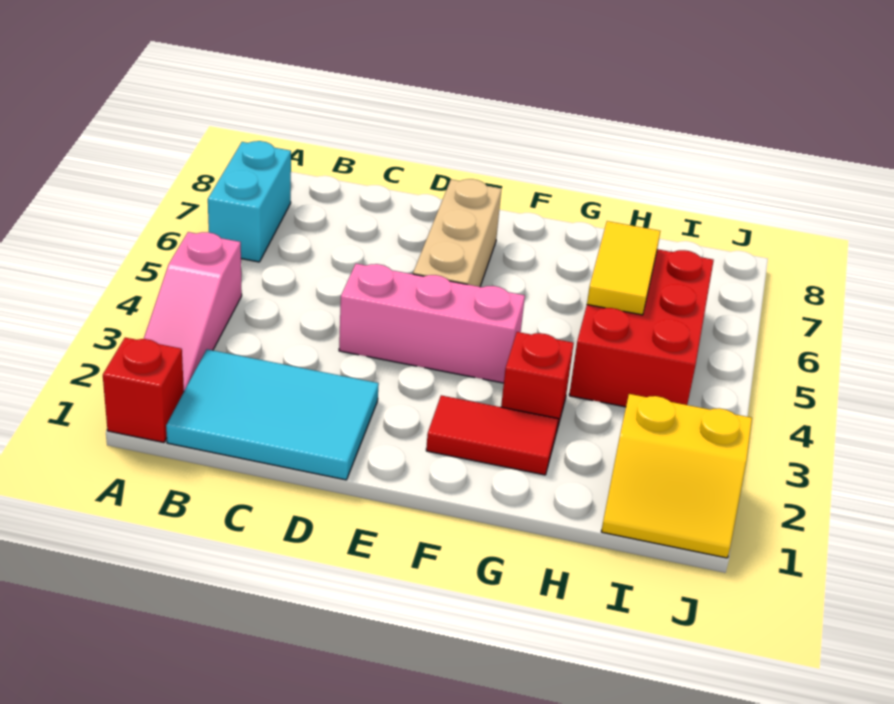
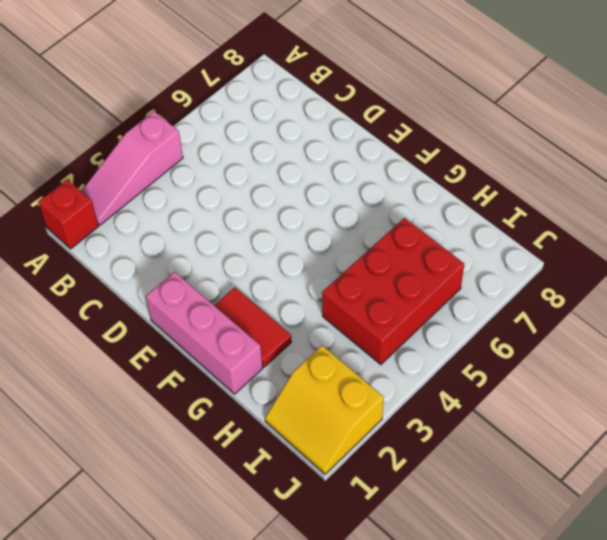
pink brick E1:G1 level 1 -> pink brick D4:F4 level 1
none -> cyan brick A6:A7 level 1
none -> cyan tile B1:D2 level 1

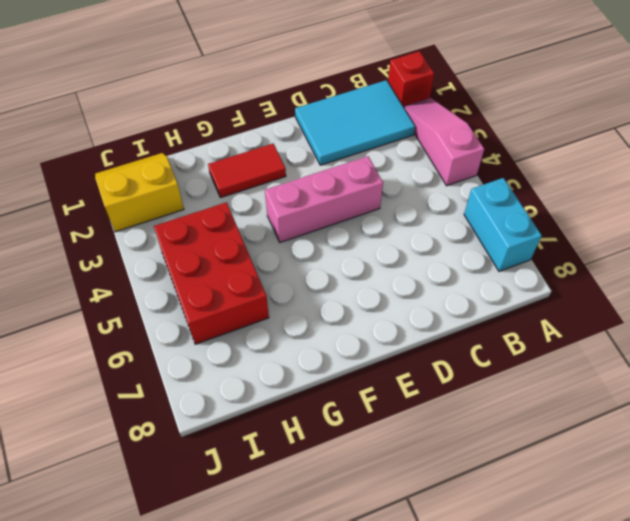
none -> tan brick E5:E7 level 1
none -> red brick G3 level 1

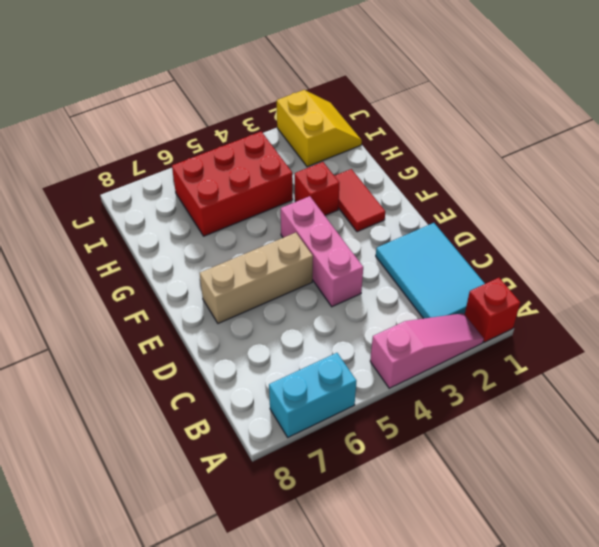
none -> yellow tile H5:H6 level 2

